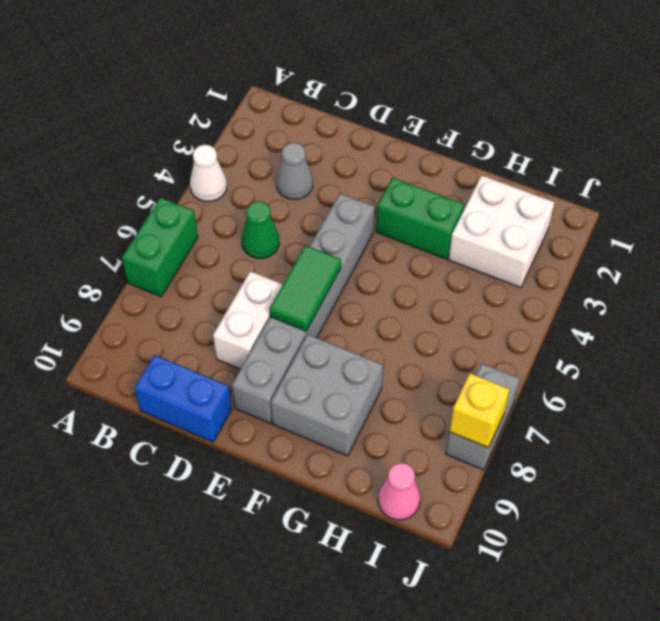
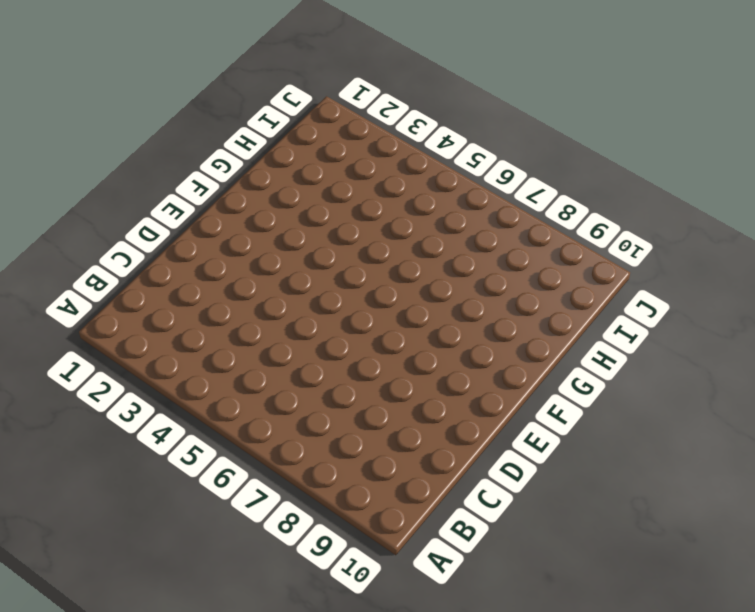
none -> white cone A4 level 1
none -> green brick A6:A7 level 1
none -> grey cone C3 level 1

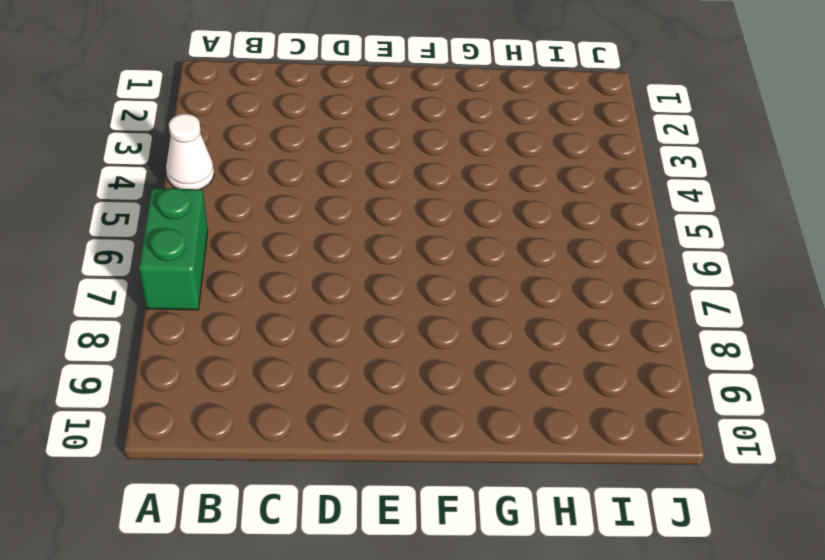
none -> grey cone C3 level 1
none -> green cone C5 level 1
none -> blue brick C10:D10 level 1

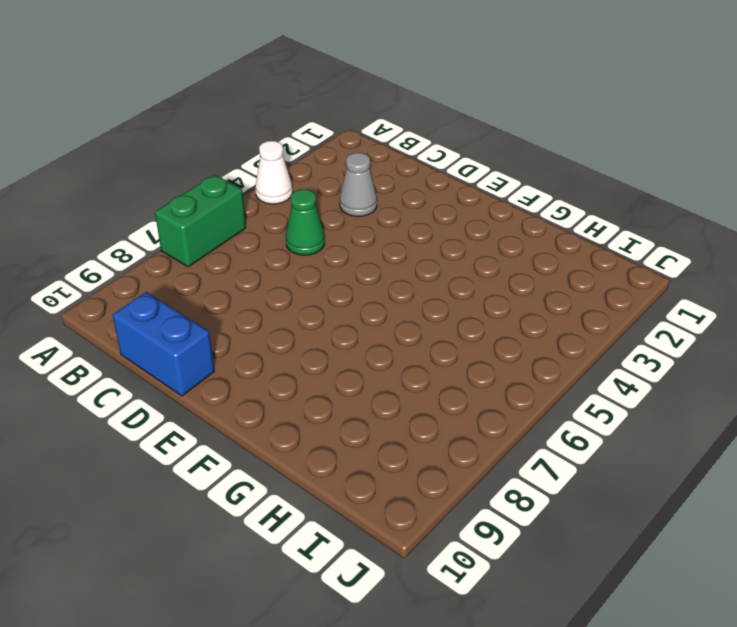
none -> white brick D7:D8 level 1
none -> grey brick E4:E9 level 1
none -> green brick F3:G3 level 1

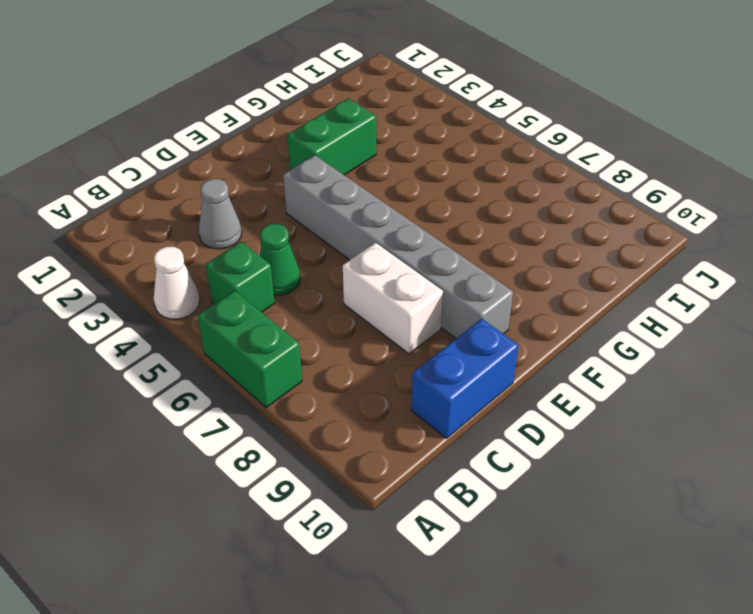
green brick B5 level 1 -> none
none -> grey brick F8:G9 level 1
none -> white brick H2:I3 level 1
none -> pink cone I10 level 1

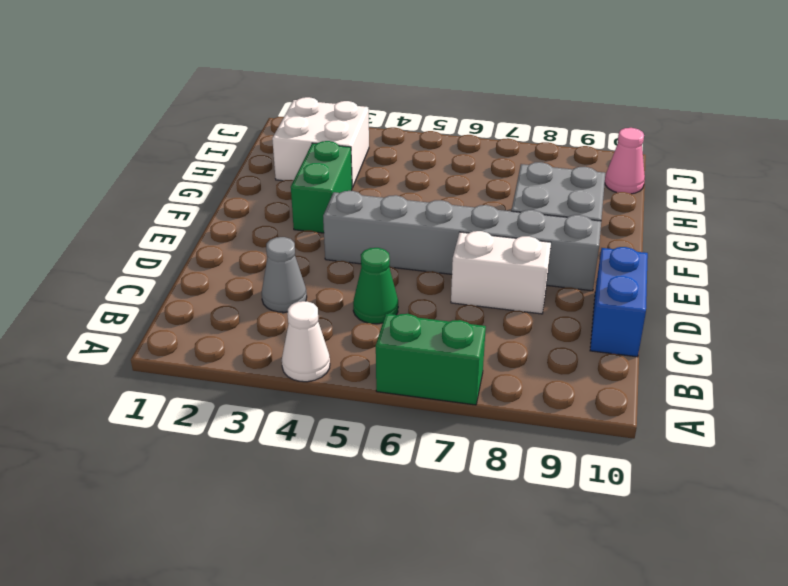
none -> grey brick J7:J8 level 1
none -> green tile E6:E7 level 2
none -> yellow brick J8 level 2

